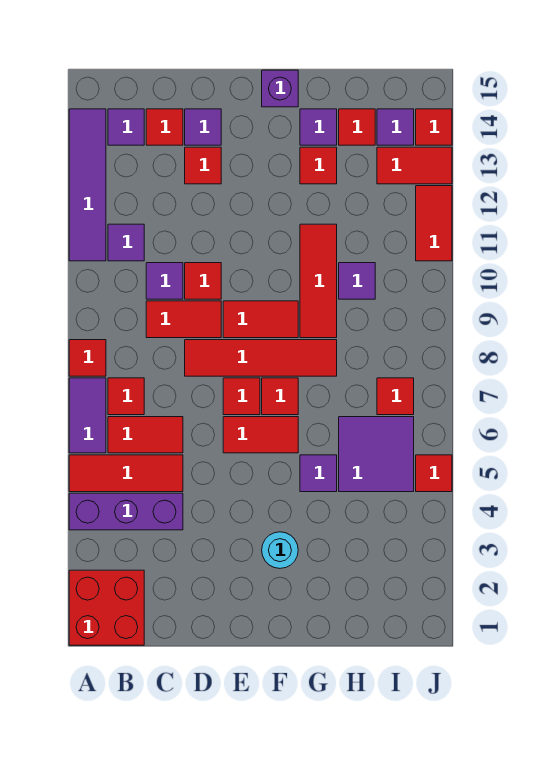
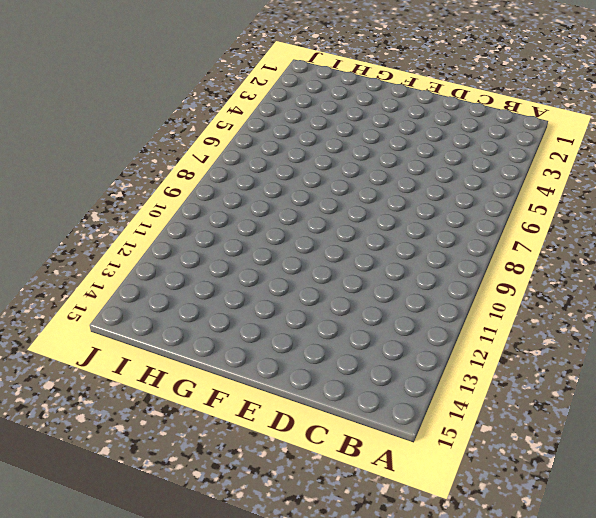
none -> red brick A1:B2 level 1
none -> purple brick A4:C4 level 1
none -> red tile A5:C5 level 1
none -> purple tile A6:A7 level 1

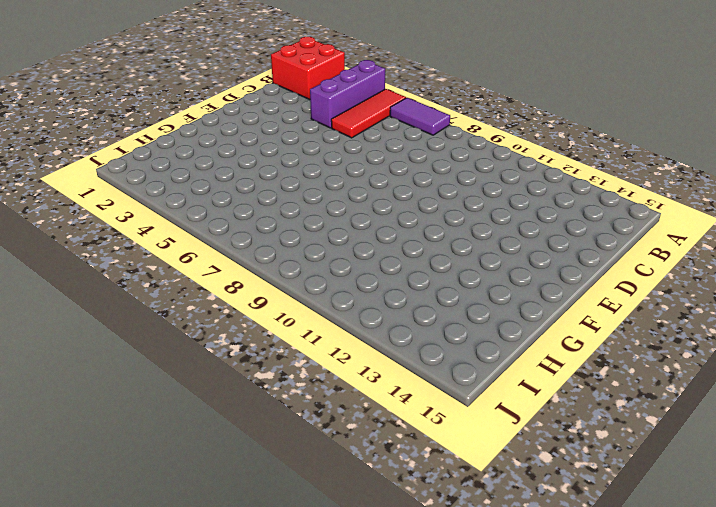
none -> red tile A8 level 1
none -> purple tile A11:A14 level 1
none -> red tile B6:C6 level 1
none -> red tile B7 level 1

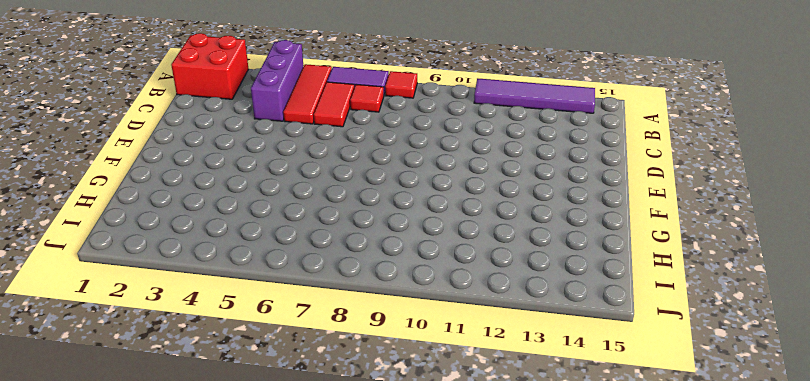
none -> purple tile B11 level 1
none -> purple tile B14 level 1
none -> red tile C9:D9 level 1
none -> purple tile C10 level 1

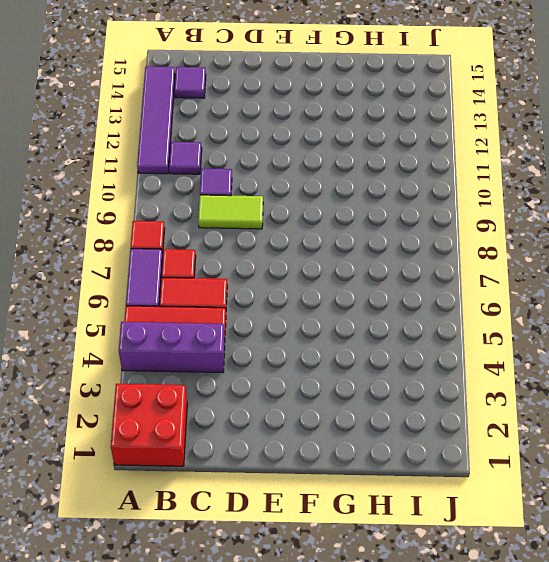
lime tile C9:D9 level 1 -> red tile C9:D9 level 1
none -> red tile C14 level 1
none -> red tile D8:G8 level 1
none -> red tile D10 level 1
none -> red tile D13 level 1

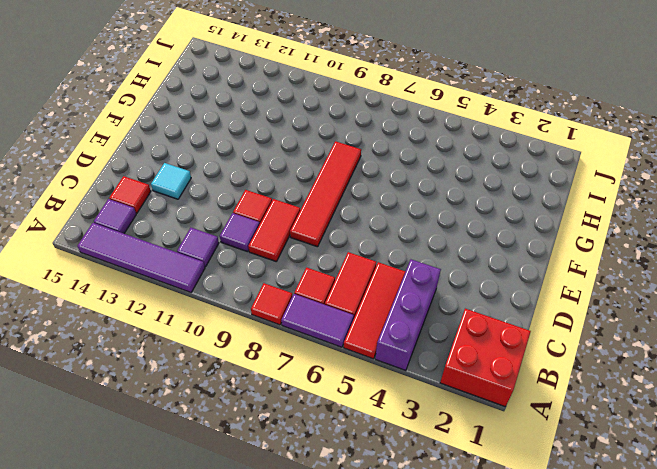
cyan tile D13 level 1 -> red tile D13 level 1
none -> purple tile D14 level 1
none -> red tile E6:F6 level 1
none -> red tile E7 level 1
none -> red tile E9:F9 level 1

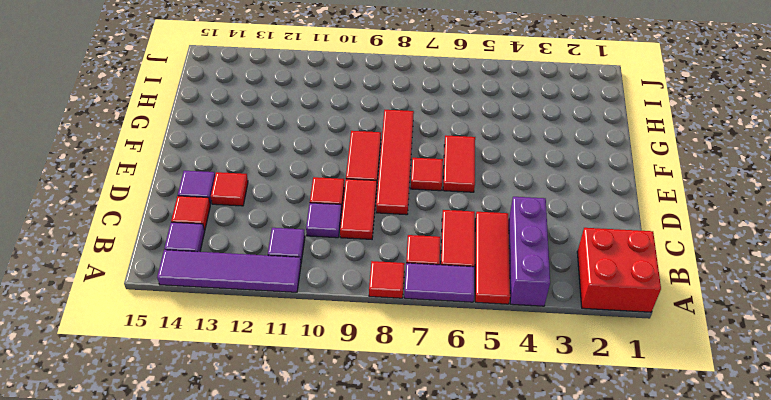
none -> cyan round brick F3 level 1
none -> red tile F7 level 1
none -> purple brick F15 level 1
none -> purple tile G5 level 1

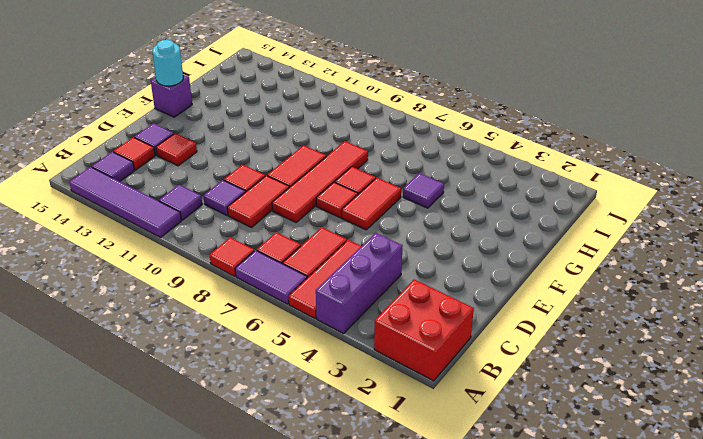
cyan round brick F15 level 2 -> cyan round brick F3 level 1
none -> red tile G9:G11 level 1
none -> red tile G13 level 1
none -> purple tile G14 level 1
none -> purple tile H5:I6 level 1

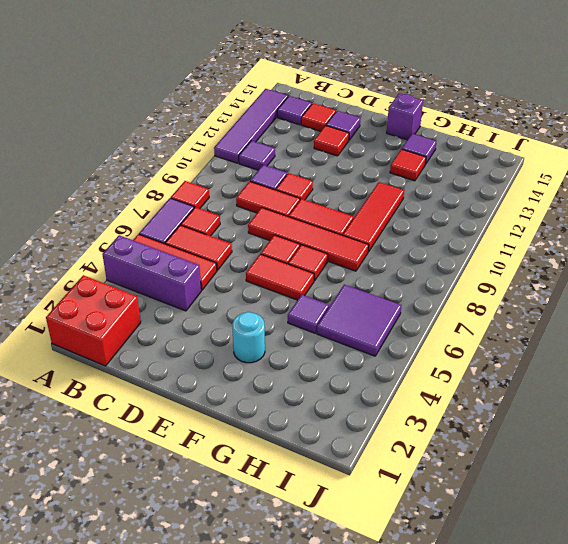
none -> purple tile H10 level 1
none -> red tile H14 level 1
none -> red tile I7 level 1
none -> red tile I13:J13 level 1

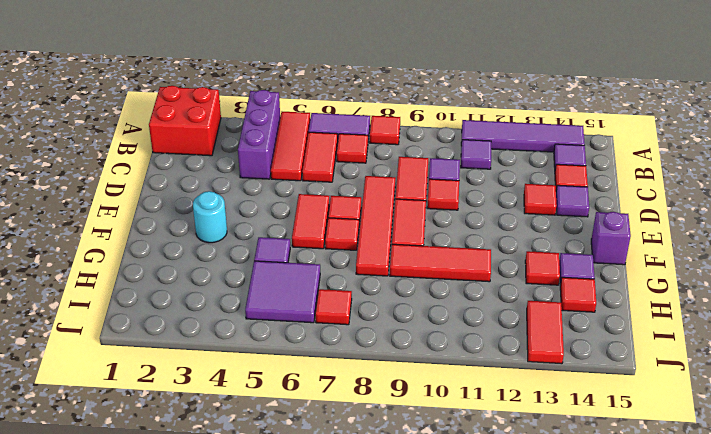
none -> purple tile H10 level 1
none -> purple tile I14 level 1
none -> red tile J5 level 1
none -> red tile J11:J12 level 1

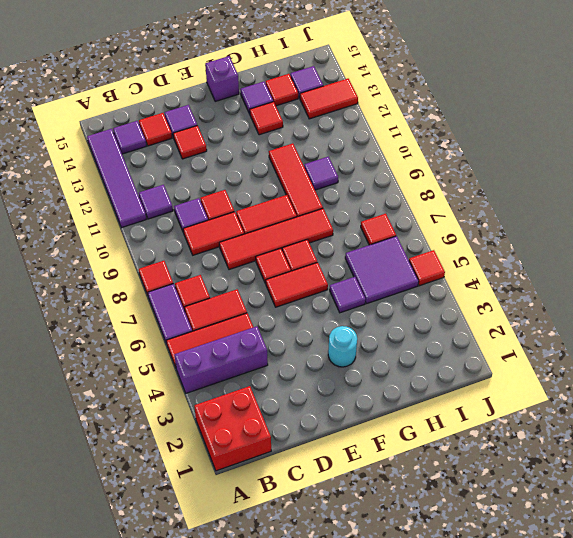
none -> red tile J11:J12 level 1
none -> red tile J14 level 1

